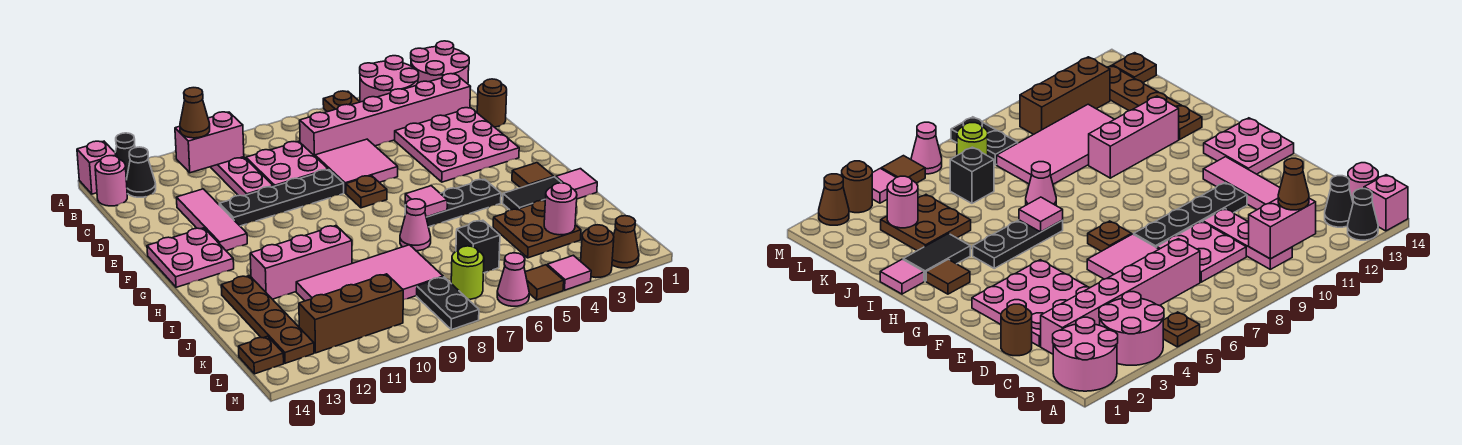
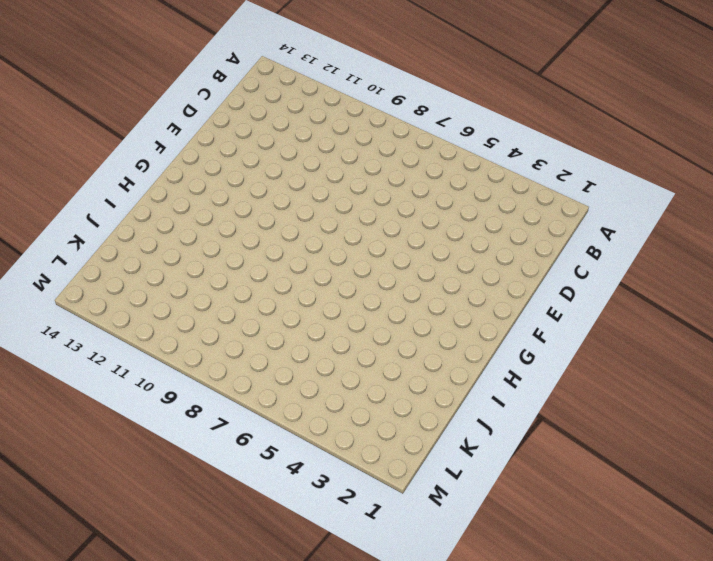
none -> pink round brick A1:B2 level 1
none -> pink round brick A3:B4 level 1
none -> brown plate A5 level 1
none -> black cone A13 level 1

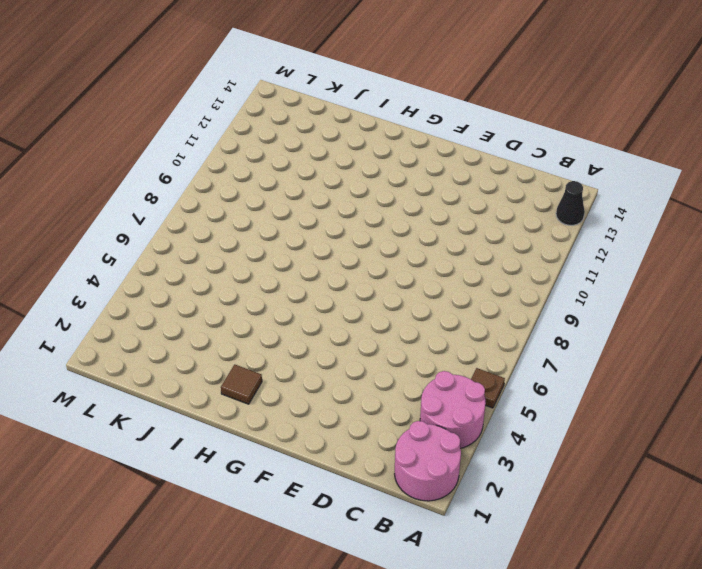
none -> pink brick A14 level 1
none -> pink plate B10:D10 level 1
none -> black cone B13 level 1
none -> pink round brick B14 level 1

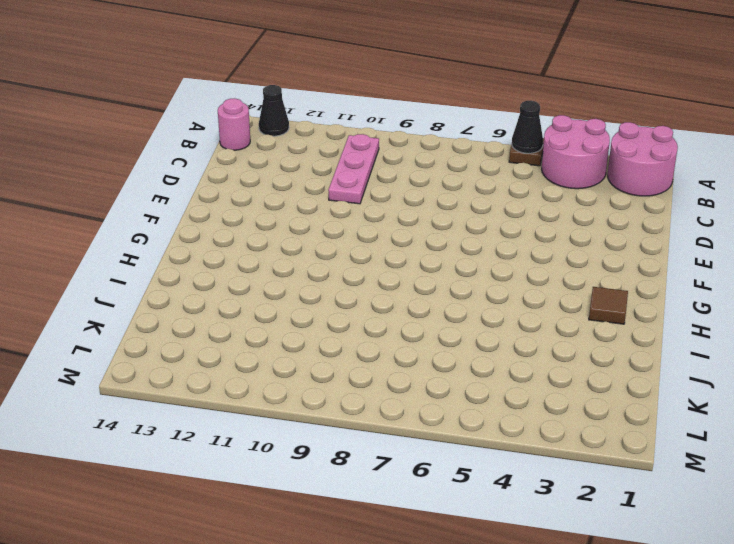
black cone A5 level 2 -> black cone B13 level 1
none -> pink brick A14 level 1
none -> pink brick C2:C7 level 1
none -> pink plate C8:D9 level 1
none -> brown round brick D1 level 1

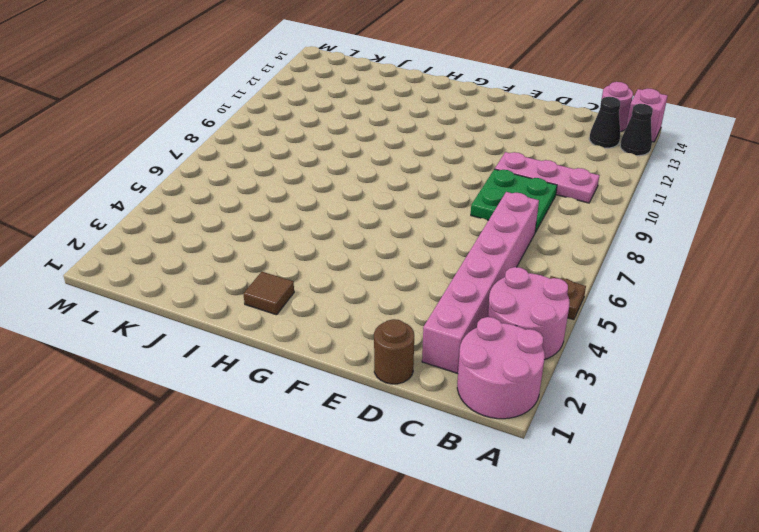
green plate C8:D9 level 1 -> pink plate C8:D9 level 1
none -> pink plate D2:F4 level 1
none -> pink tile D6:E7 level 1
none -> pink tile D12:F12 level 1
none -> black plate E8:E11 level 1

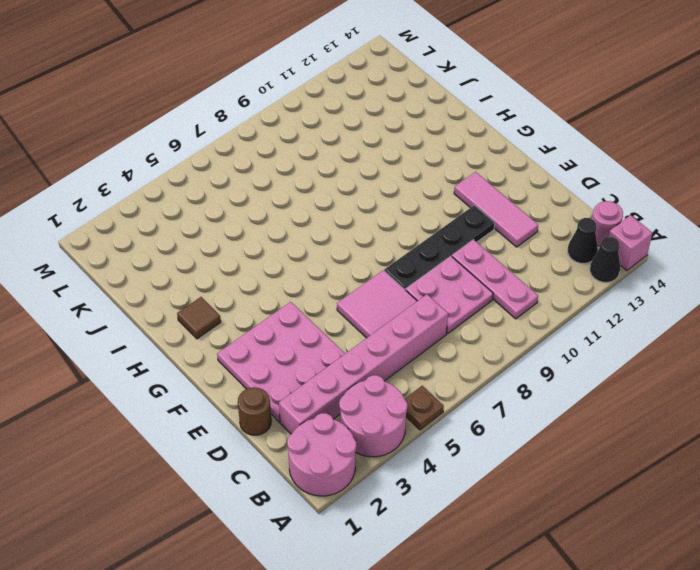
none -> brown plate F7 level 1
none -> pink plate F13:G14 level 1
none -> black plate H4:H6 level 1
none -> pink tile I1 level 1

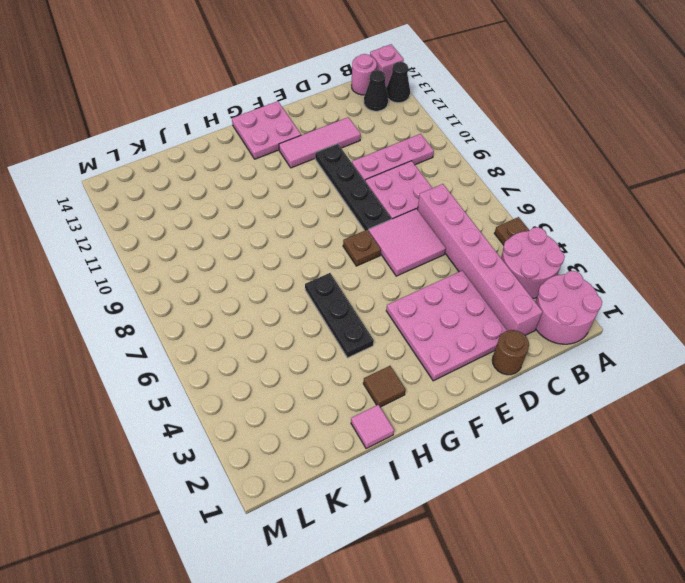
none -> black tile I2:I3 level 1
none -> pink cone I7 level 1
none -> pink brick I10:I12 level 1
none -> brown plate I13:L13 level 1

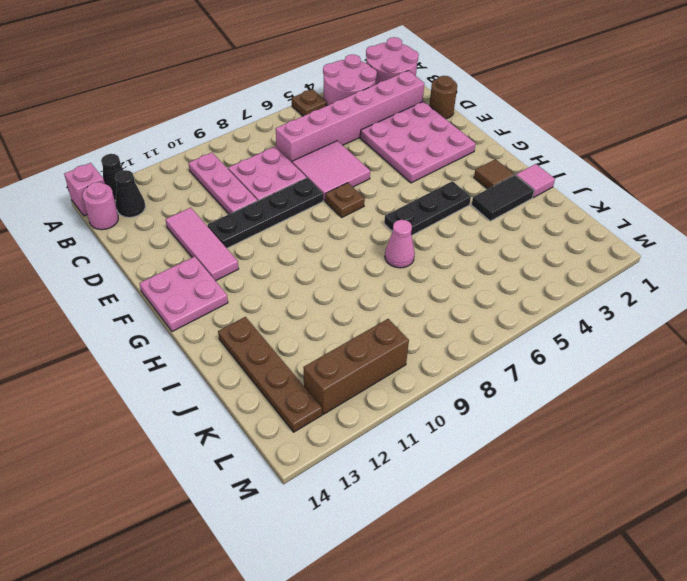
none -> pink brick I10:I12 level 1
none -> brown plate J3:K4 level 1
none -> pink tile J8:K11 level 1
none -> black brick K6 level 1

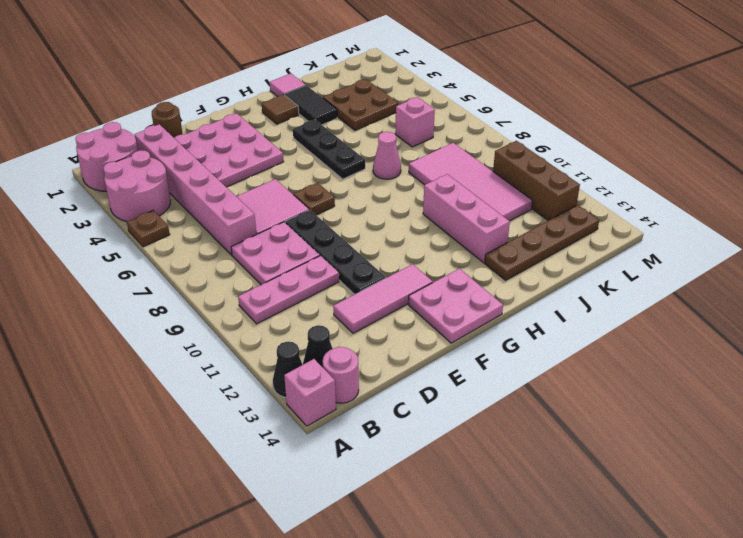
pink brick K6 level 1 -> black brick K6 level 1
none -> lime round brick L7 level 1
none -> black plate L8:M8 level 1
none -> brown plate L14 level 1
none -> brown cone M2 level 1

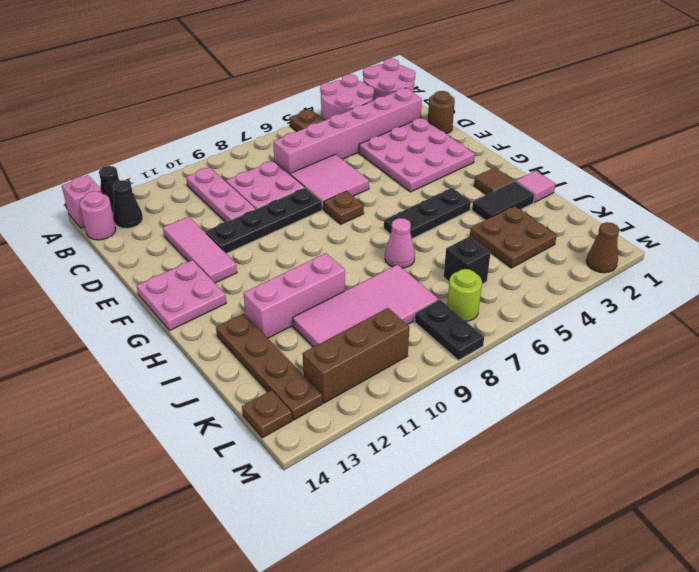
none -> brown round brick M3 level 1
none -> pink tile M4 level 1
none -> brown tile M5 level 1
none -> pink cone M6 level 1

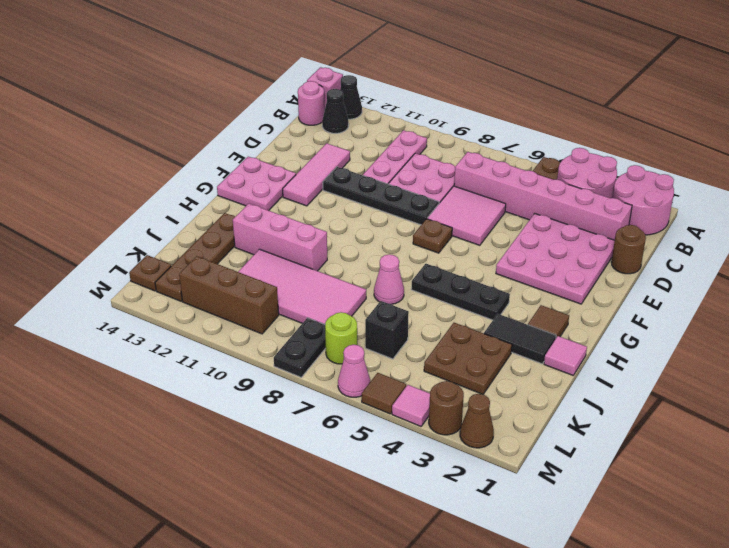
none -> pink brick B10:B11 level 2
none -> pink tile H6 level 2
none -> pink round brick K3 level 2
none -> brown cone B11 level 3

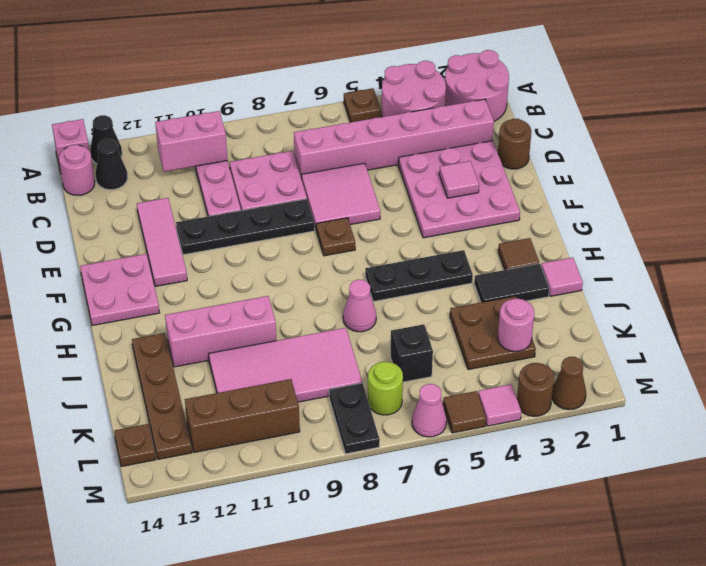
pink tile E3 level 2 -> pink tile H6 level 2
none -> brown cone B11 level 3

